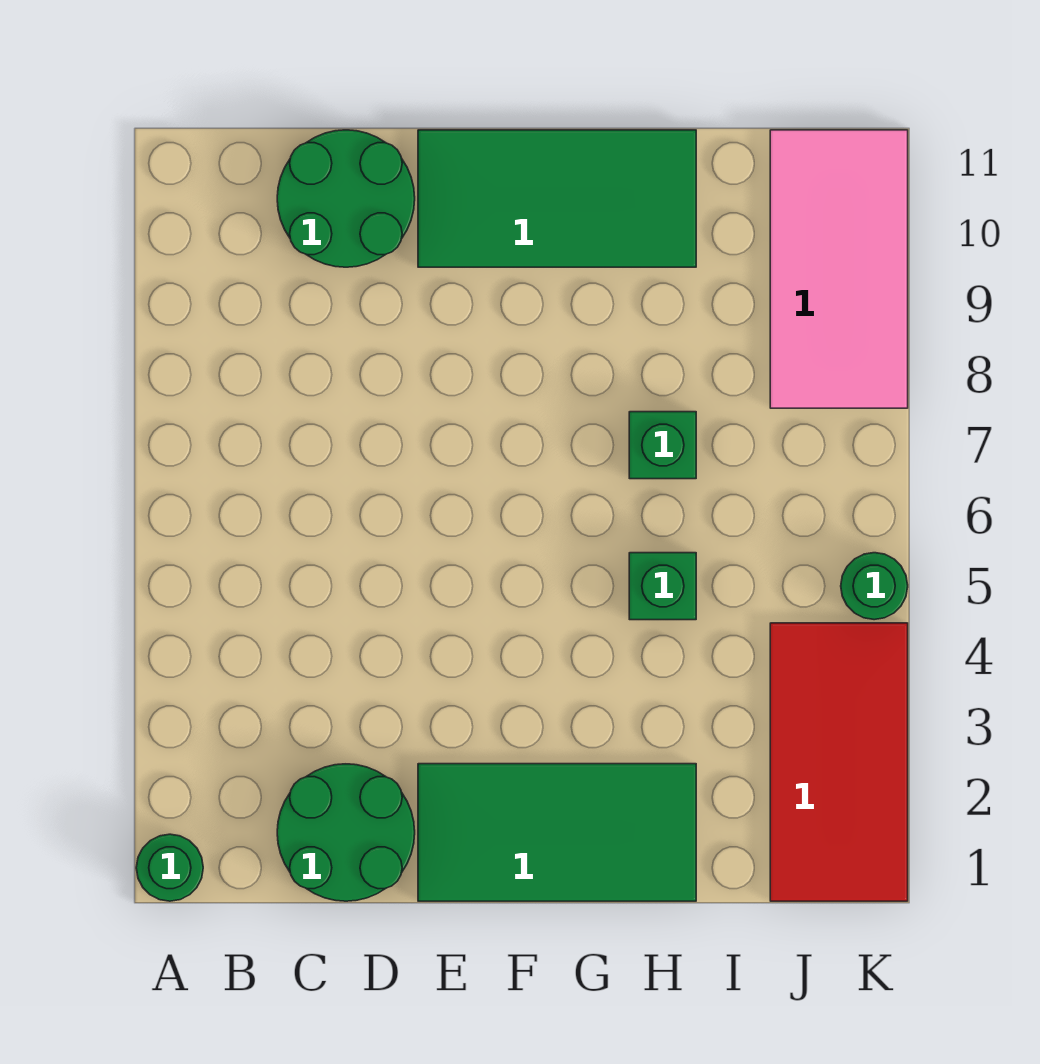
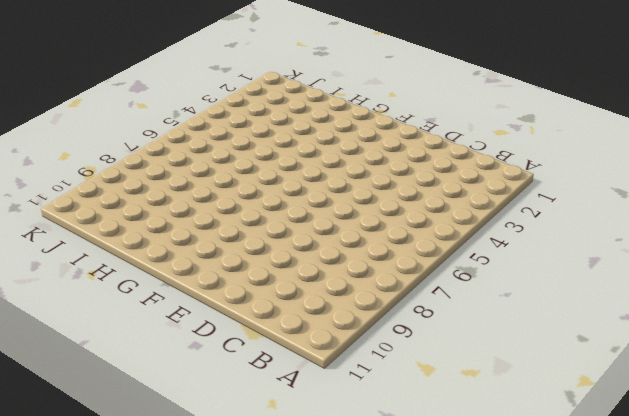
none -> green round brick A1 level 1
none -> green round brick C1:D2 level 1

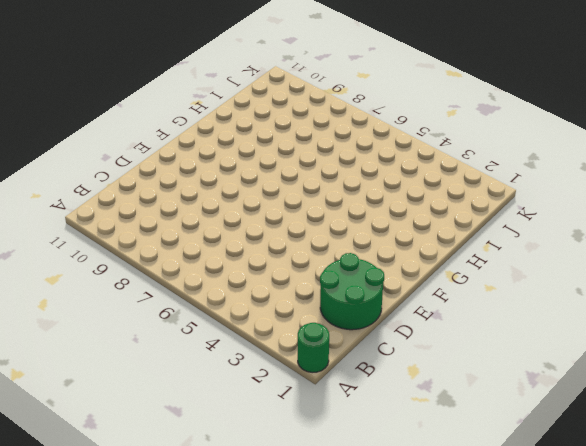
none -> green round brick C10:D11 level 1
none -> green tile E1:H2 level 1

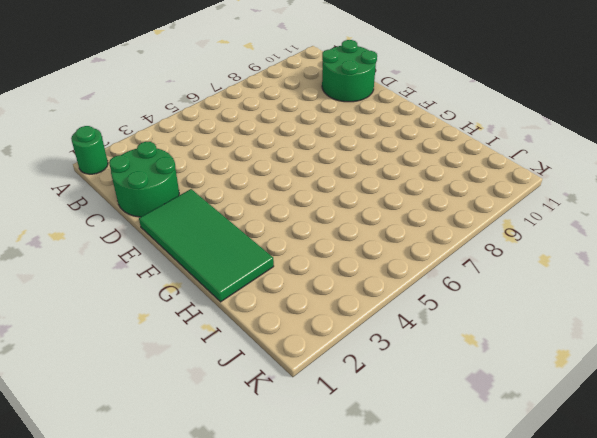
none -> green tile E10:H11 level 1
none -> green brick H5 level 1

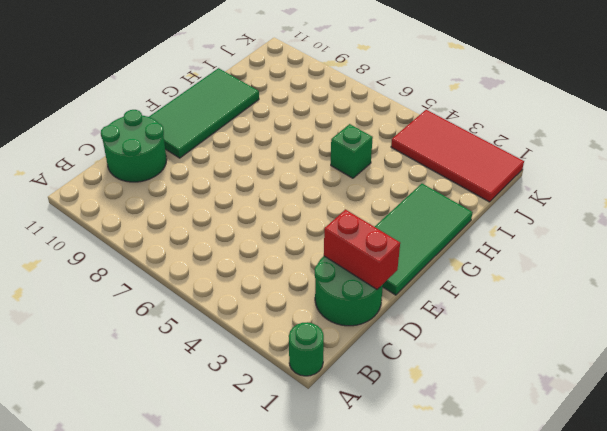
red brick D1:D2 level 2 -> none
none -> green brick H7 level 1
none -> pink tile J8:K11 level 1

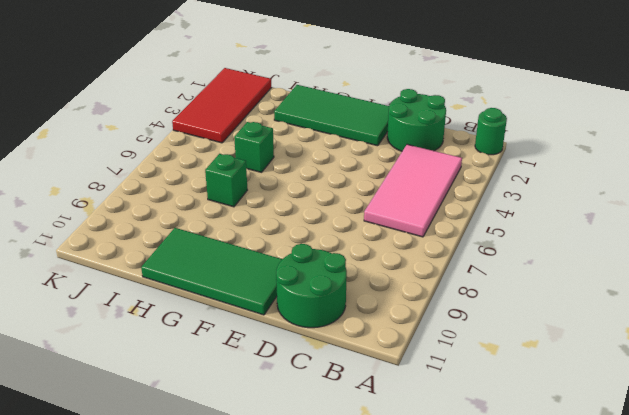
pink tile B3:C6 level 1 -> pink tile J8:K11 level 1
none -> green round brick K5 level 1

